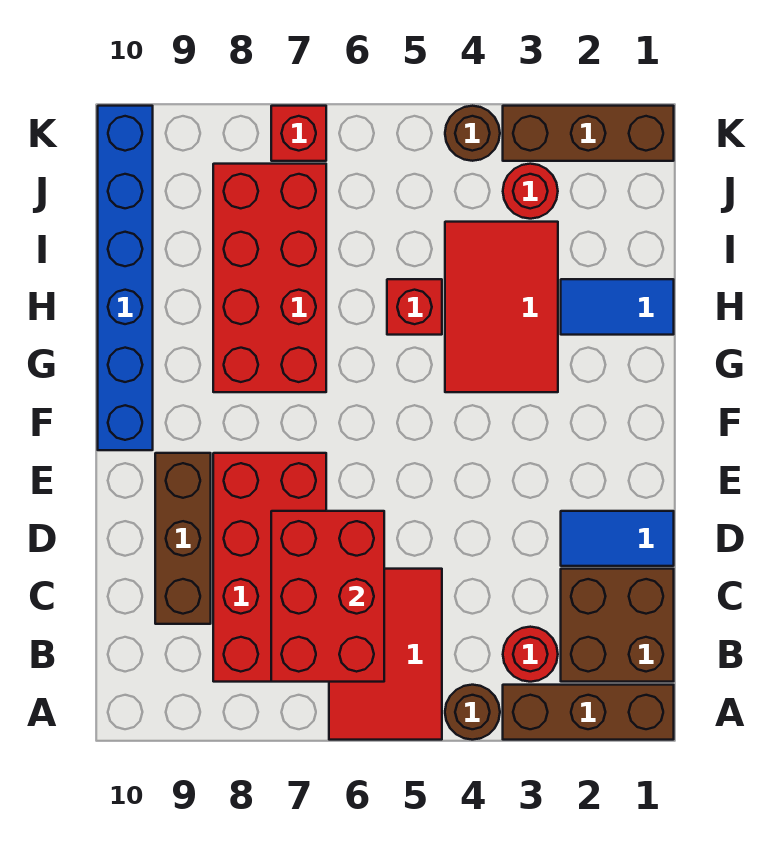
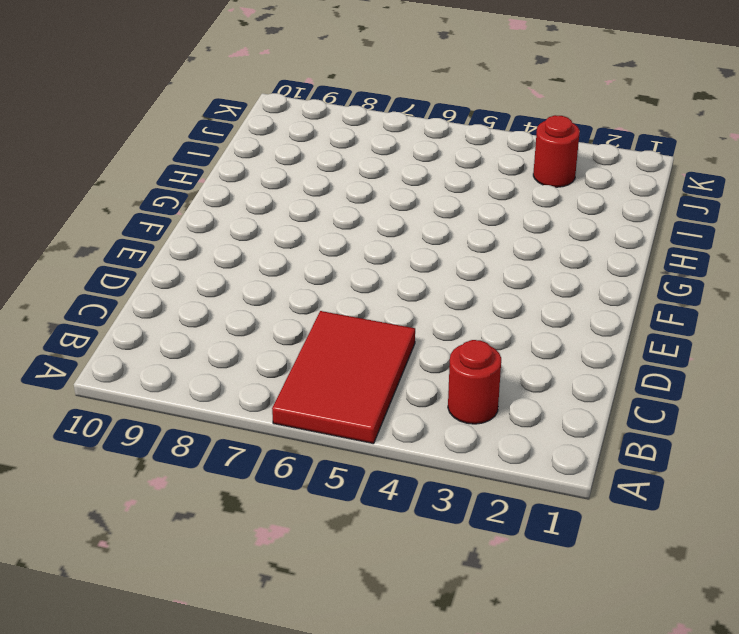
none -> brown brick A1:A3 level 1
none -> brown round brick A4 level 1
none -> brown brick B1:C2 level 1

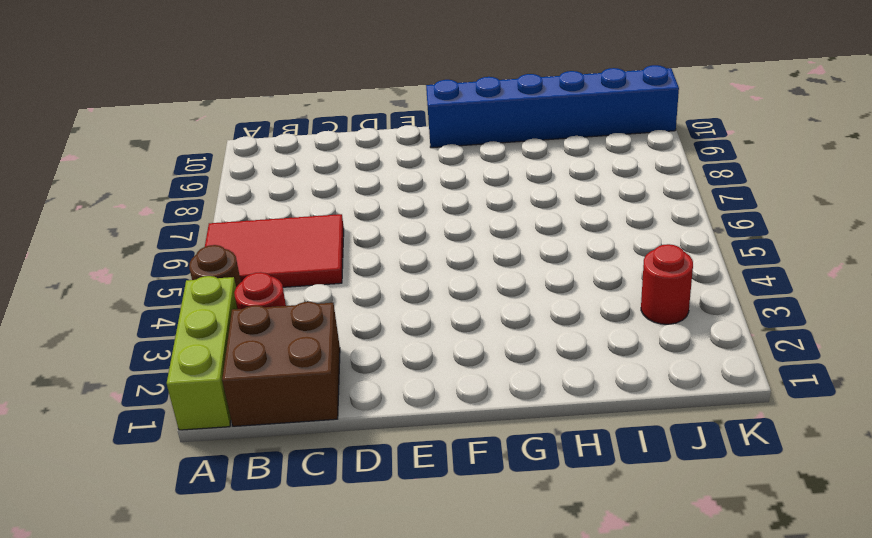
lime brick A1:A3 level 1 -> brown brick A1:A3 level 1
none -> red brick B7:E8 level 1
none -> brown brick C9:E9 level 1
none -> blue tile D1:D2 level 1

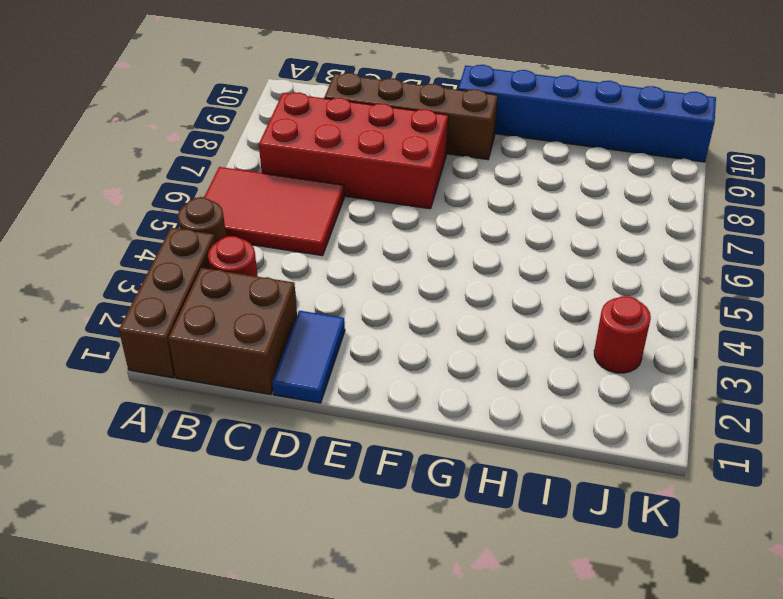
brown brick C9:F9 level 1 -> brown brick C9:E9 level 1
none -> red tile G3:I4 level 1
none -> red brick G7:J8 level 1
none -> blue tile H1:H2 level 1

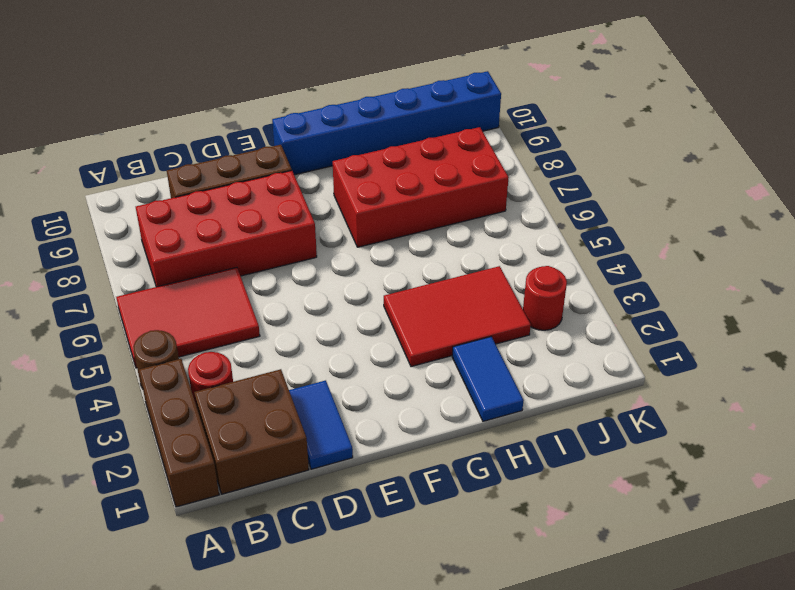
none -> red brick H5 level 1
none -> brown brick K1:K3 level 1
none -> brown round brick K4 level 1

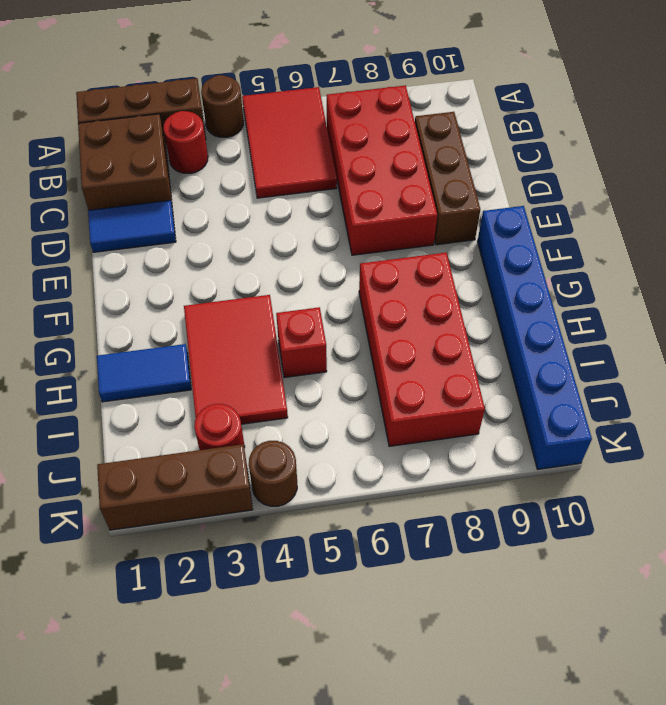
none -> red brick K7 level 1
none -> red brick B6:D7 level 2

